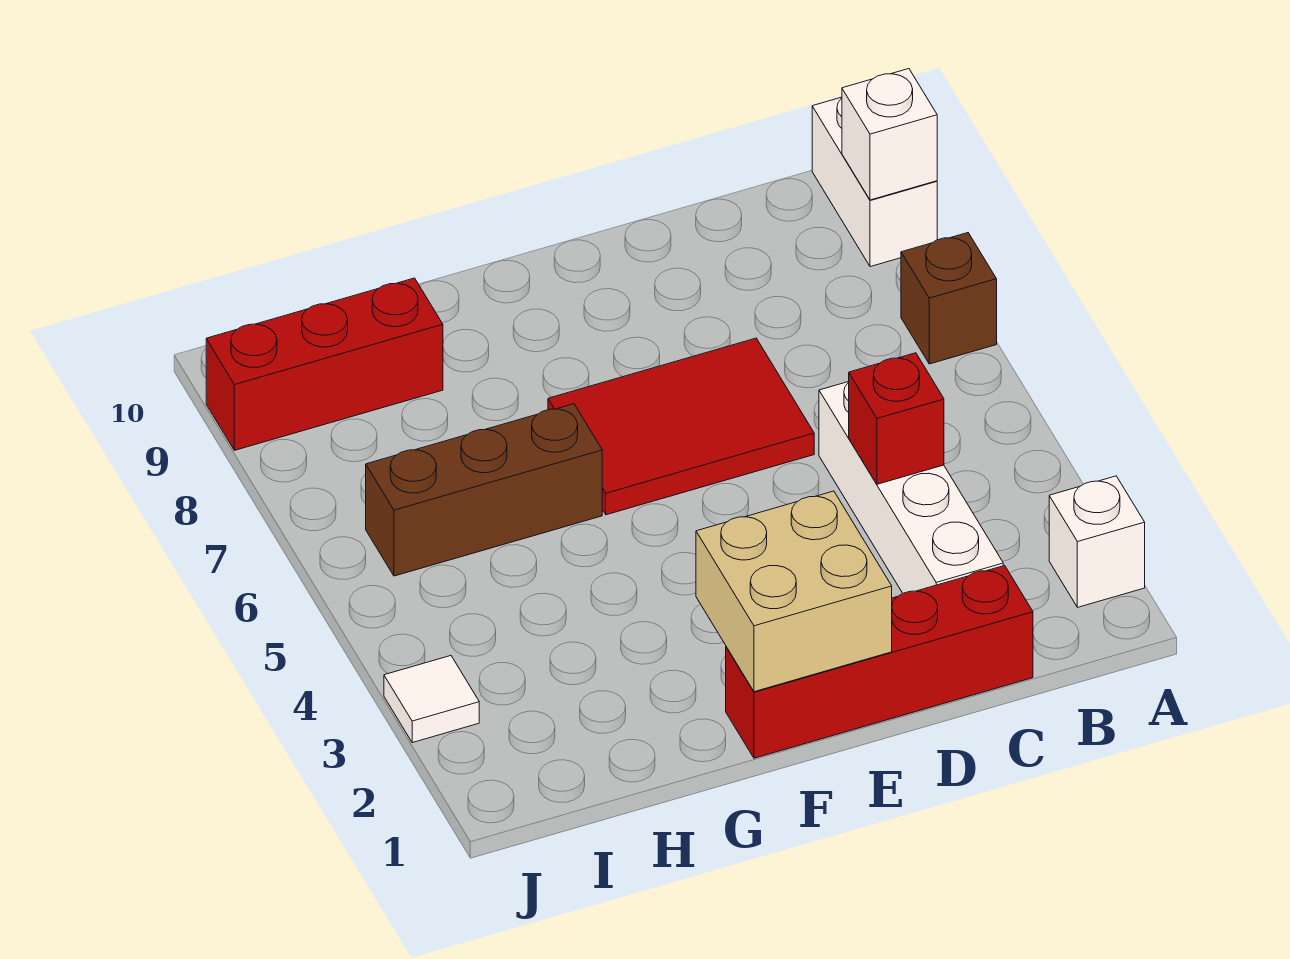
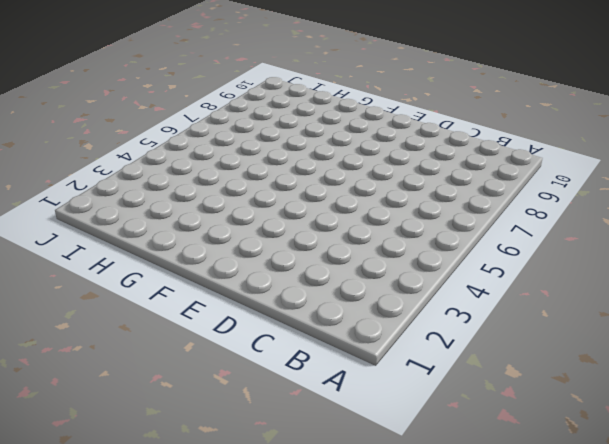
none -> white brick A2 level 1
none -> brown brick A7 level 1
none -> white brick A9:A10 level 1

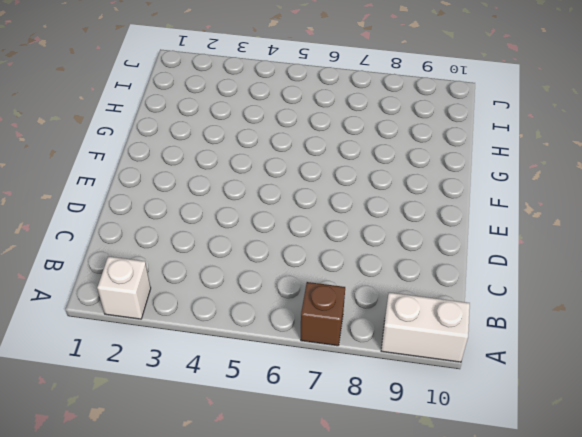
none -> red brick C1:F1 level 1
none -> white brick C2:C5 level 1
none -> red tile D6:F7 level 1

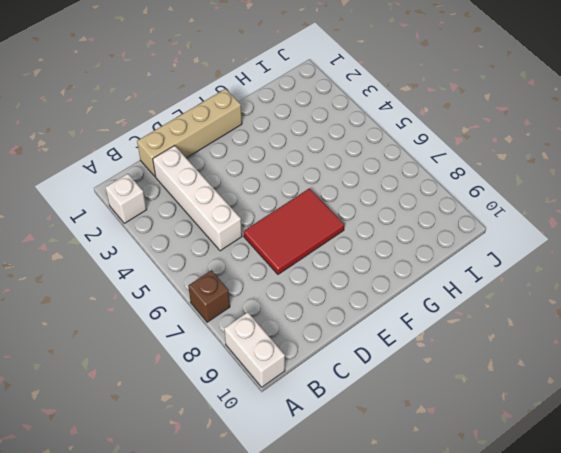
tan brick C1:F1 level 1 -> red brick C1:F1 level 1
none -> brown brick G6:I6 level 1
none -> red brick H9:J9 level 1
none -> white tile J3 level 1

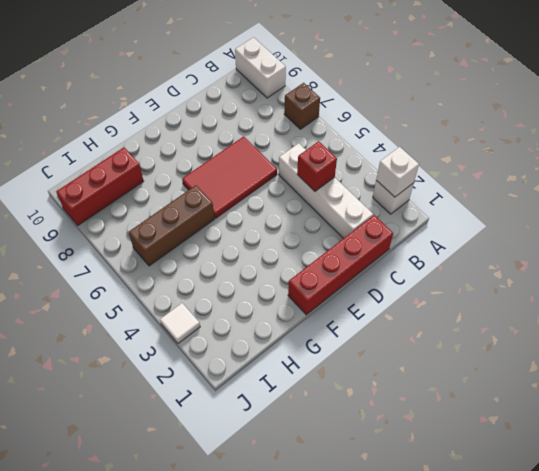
white brick A2 level 2 -> white brick A9 level 2
none -> tan brick E1:F2 level 2

